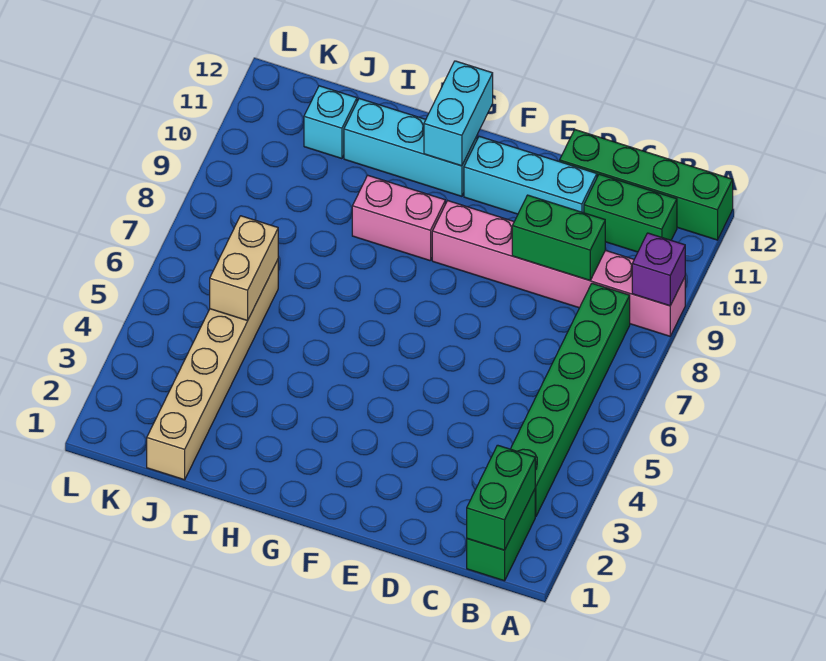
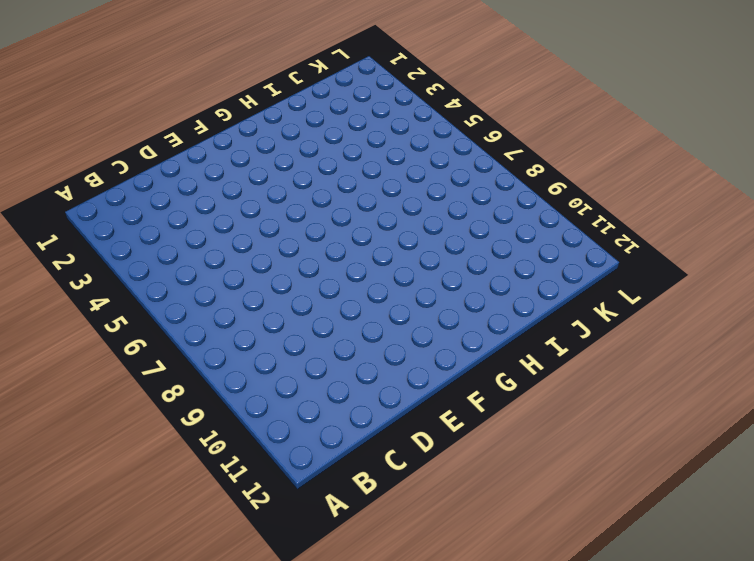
none -> pink brick A9:F9 level 1
none -> green brick A12:D12 level 1
none -> green brick B1:B2 level 1

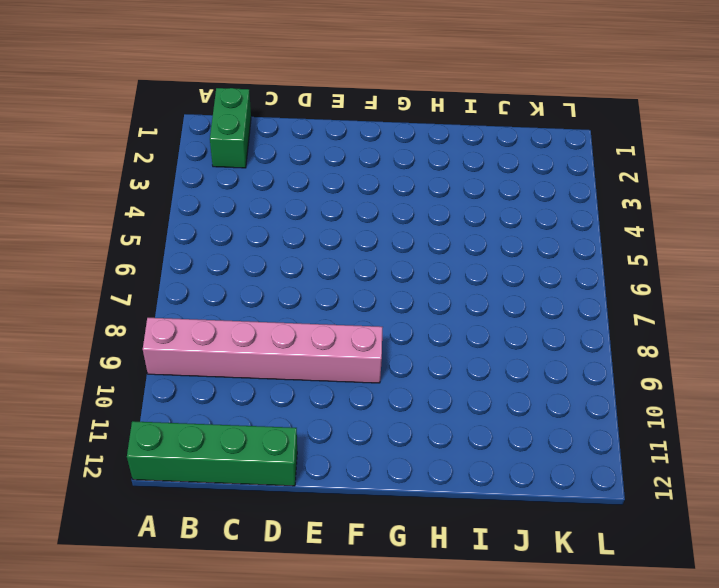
none -> green brick B3:B8 level 1
none -> green brick B11:C11 level 1
none -> cyan brick D11:F11 level 1

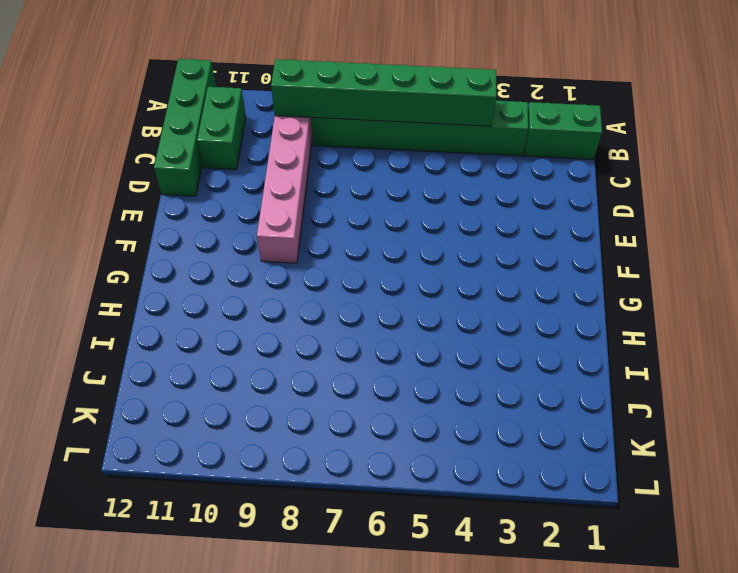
green brick B4:B9 level 2 -> none
none -> cyan brick D11:F11 level 1
none -> pink brick G9:H9 level 1
none -> cyan brick G11:I11 level 1

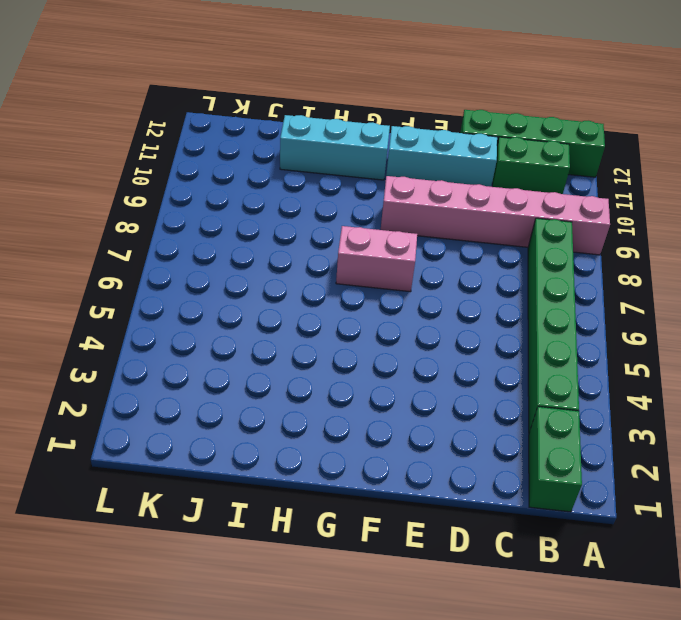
pink brick F7:G7 level 1 -> pink brick G9:H9 level 1
none -> tan brick J1:J6 level 1
none -> cyan brick J11 level 1
none -> purple brick A9 level 2

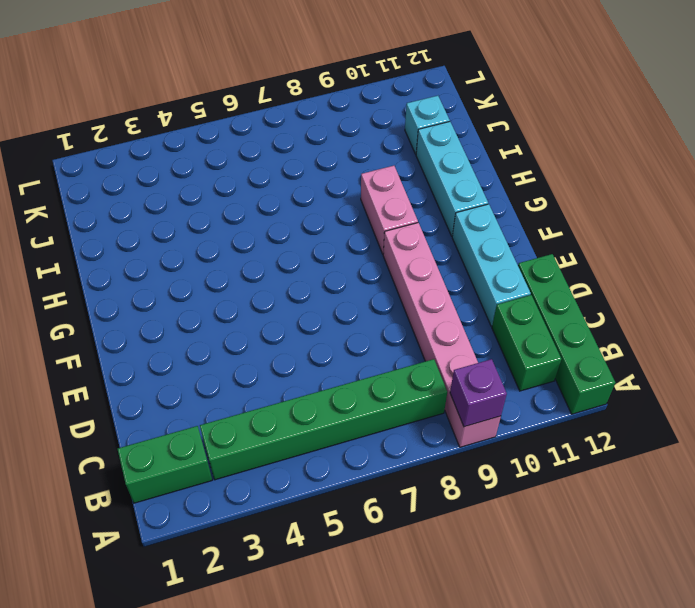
none -> tan brick J1:J6 level 1
none -> green brick B1:B2 level 2
none -> green brick C9:D9 level 2

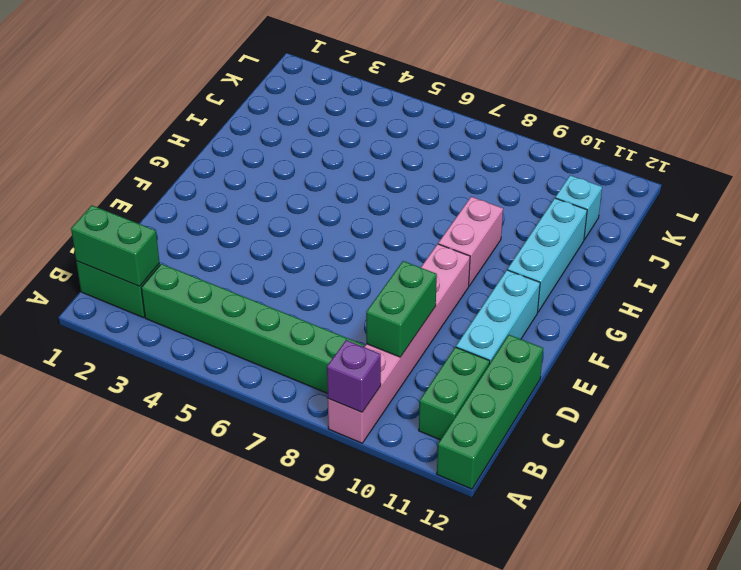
none -> tan brick J1:J6 level 1
none -> cyan brick G11:G12 level 2
none -> tan brick J5:J6 level 2

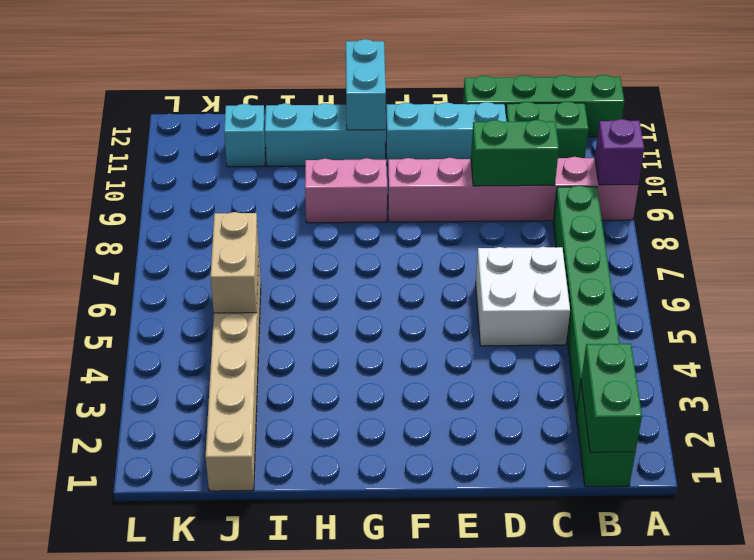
white brick C5:D6 level 1 -> none

